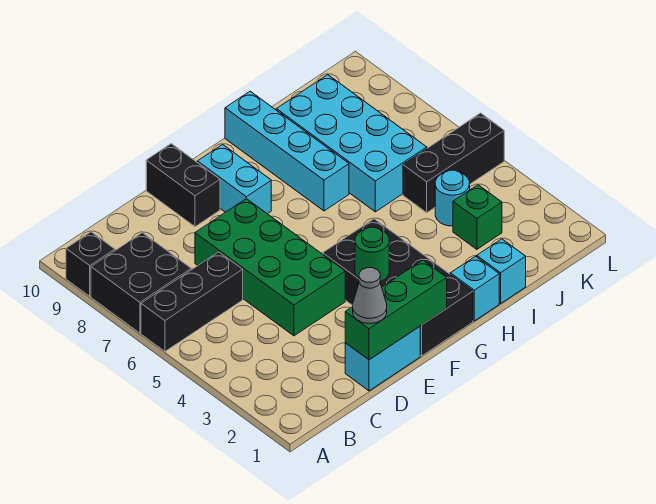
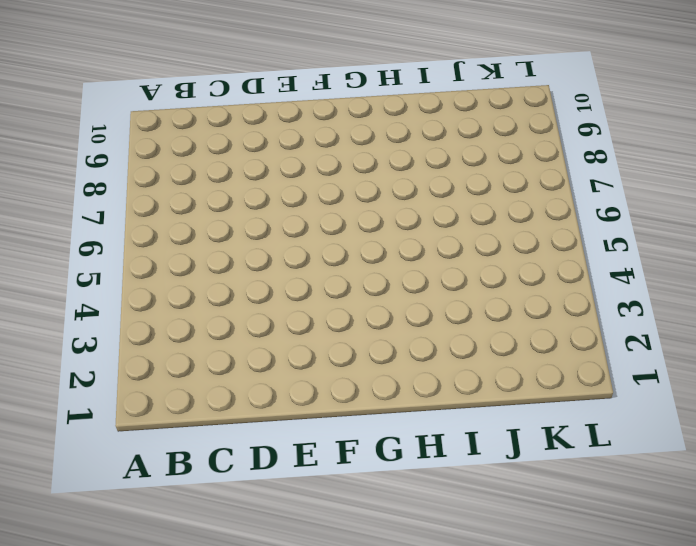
none -> black brick A6:C6 level 1
none -> black brick A7:B8 level 1
none -> black brick A9 level 1

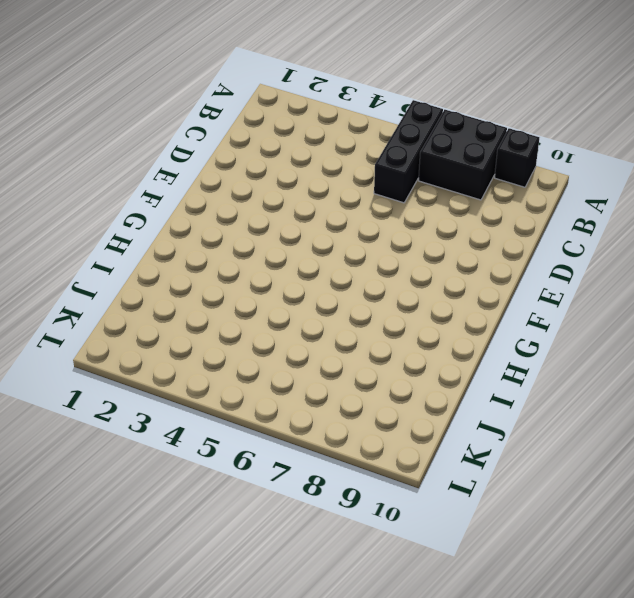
none -> cyan brick D1:E1 level 1
none -> green brick D4:E7 level 1
none -> black brick E9:E10 level 1

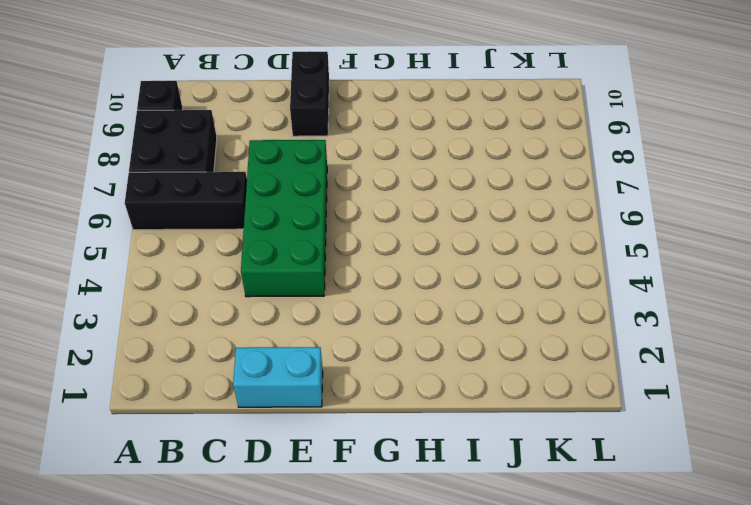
none -> black brick F1:G4 level 1
none -> cyan brick F8:F9 level 1
none -> cyan brick H1 level 1

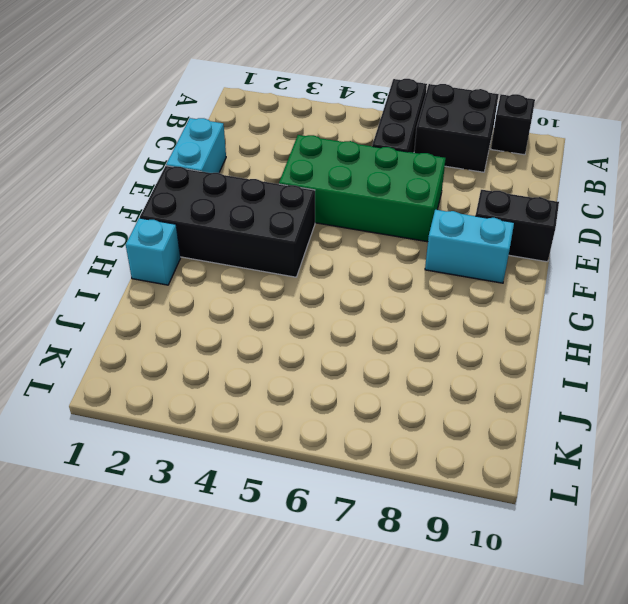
none -> cyan brick H7:H10 level 1
none -> cyan brick I1 level 1
none -> cyan brick I6:J9 level 1

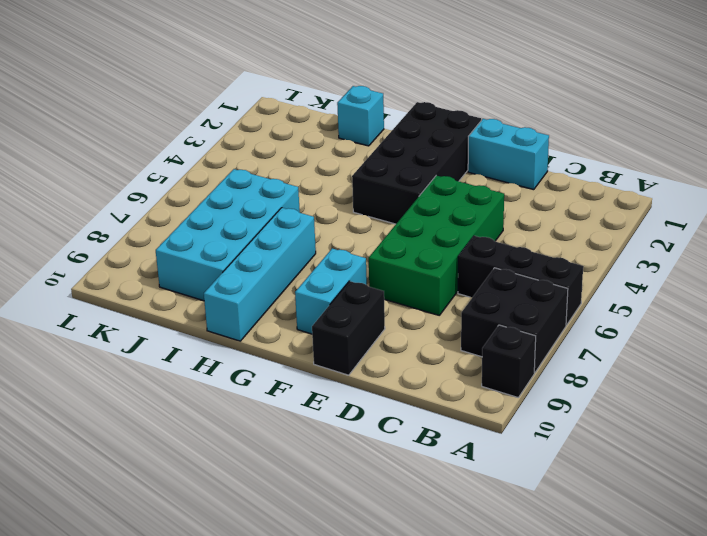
none -> cyan brick H1 level 1
none -> green brick J3 level 1
none -> cyan round brick J4 level 1

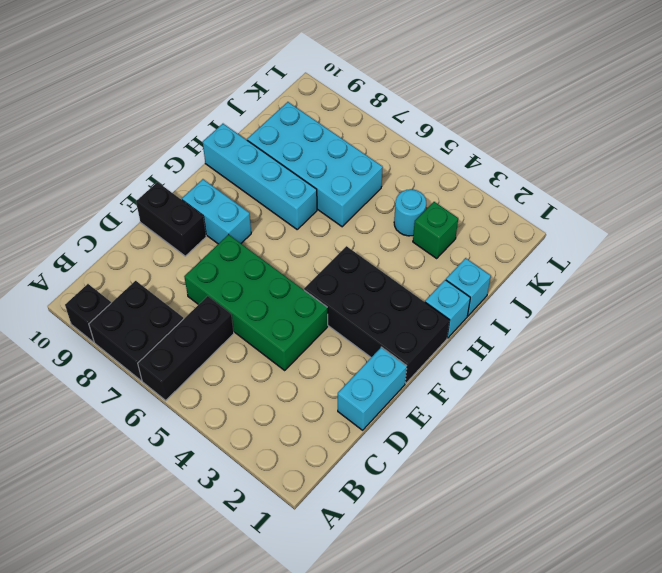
none -> black brick J5:L5 level 1
none -> green brick D1:F1 level 2
none -> green round brick F3 level 2

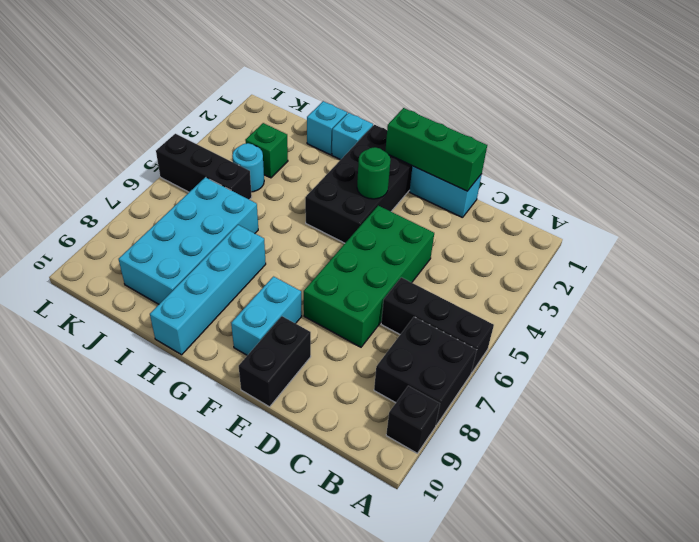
none -> grey cone D1 level 3

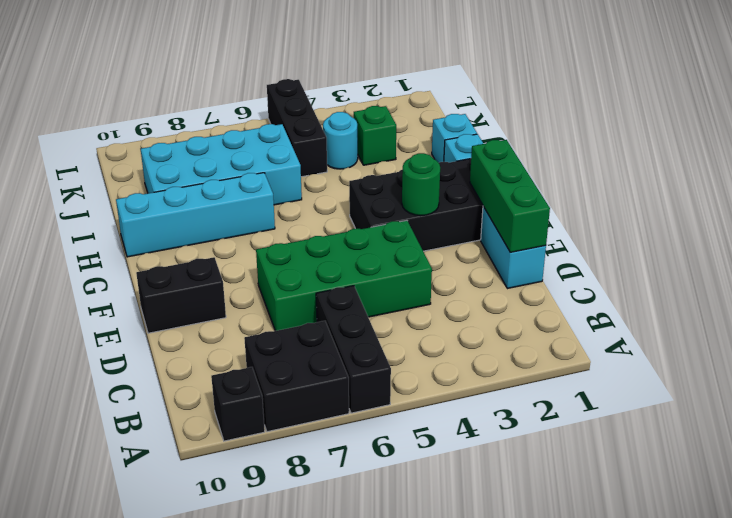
none -> cyan brick F8:F9 level 1
none -> grey cone D1 level 3

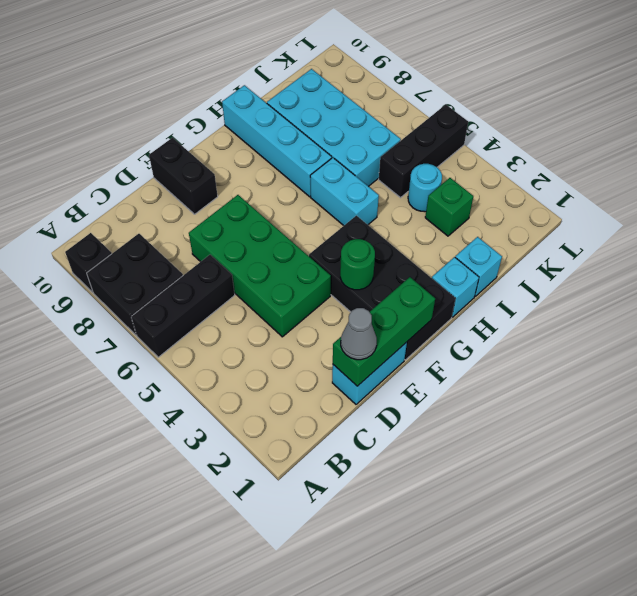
cyan brick H5:H6 level 1 -> cyan brick F8:F9 level 1

